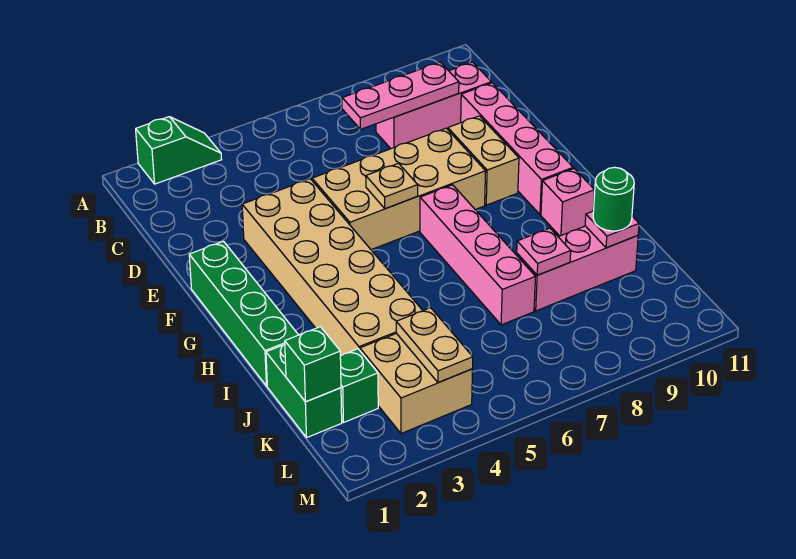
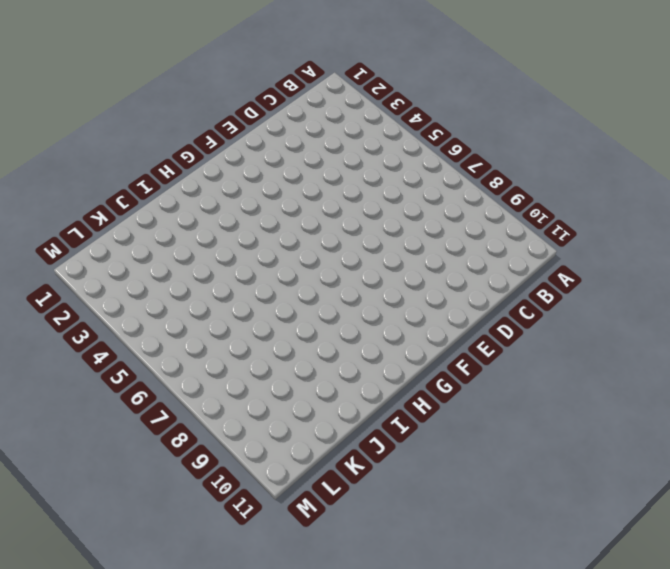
none -> green slope A2:A3 level 1 top 2
none -> pink brick C8:C10 level 1
none -> pink brick D10:G10 level 1

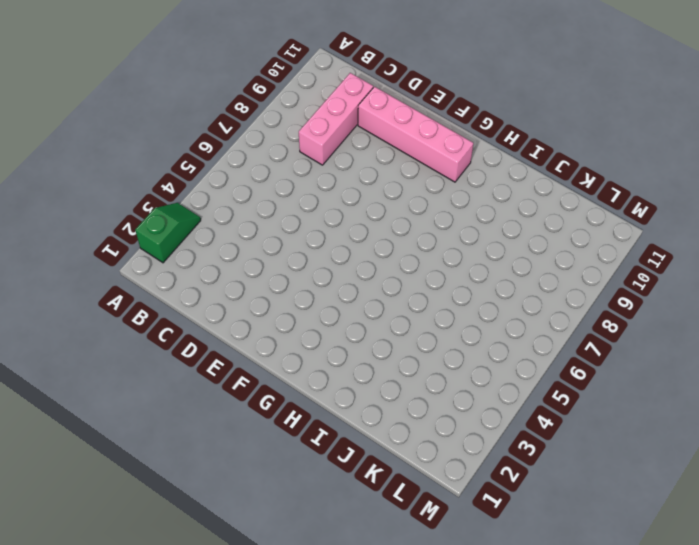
none -> tan brick E3:J4 level 1
none -> tan brick E5:F8 level 1
none -> tan brick E9:F9 level 1

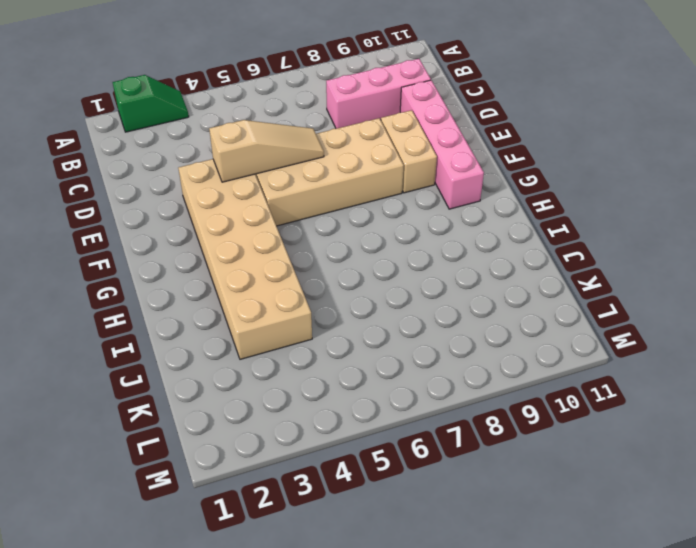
tan slope E4:E6 level 2 top 4 -> none
none -> green brick F1:I1 level 1
none -> pink brick G7:J7 level 1
none -> pink brick H10 level 1

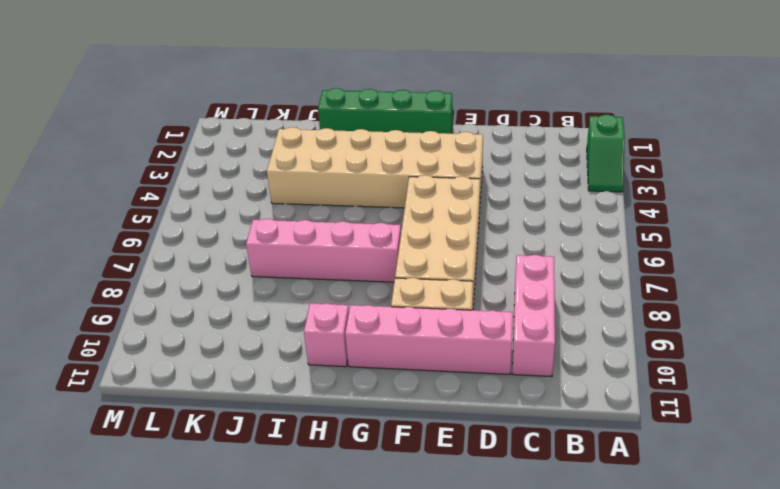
none -> green brick J1:K1 level 1
none -> pink brick J8:J10 level 1
none -> green brick K2 level 1

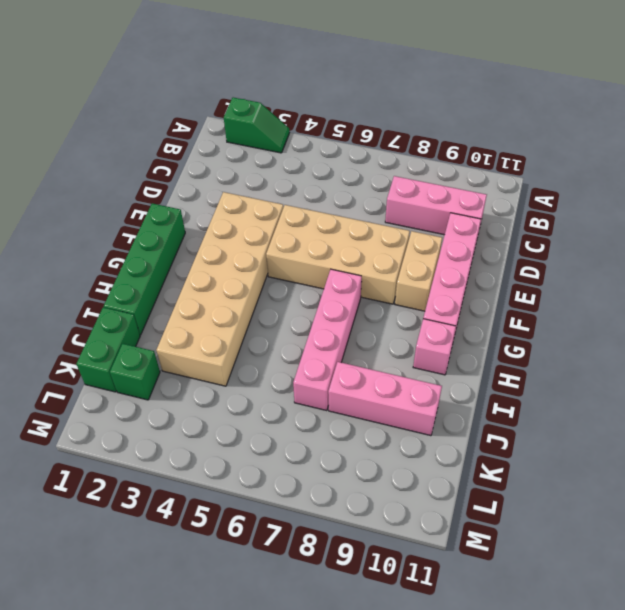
none -> tan brick K3:L4 level 1
none -> pink plate C7:C9 level 2
none -> tan plate F6 level 2

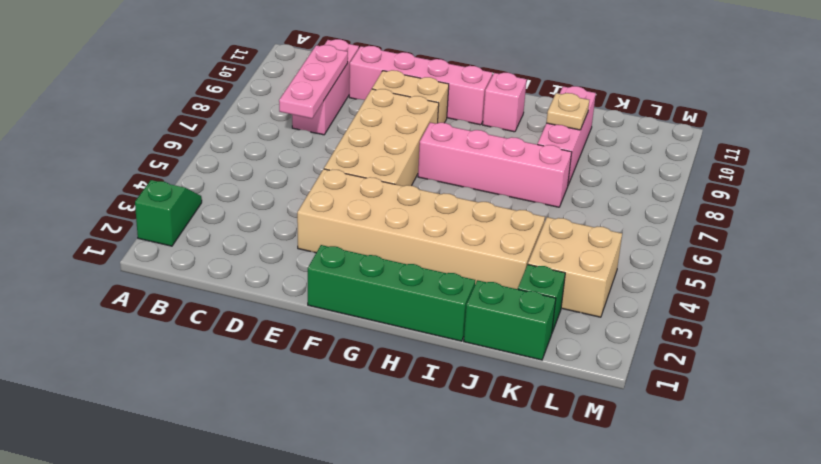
tan plate J9 level 2 -> tan plate F6 level 2
none -> pink plate J8 level 2
none -> pink plate J10 level 2
none -> green brick K1 level 2

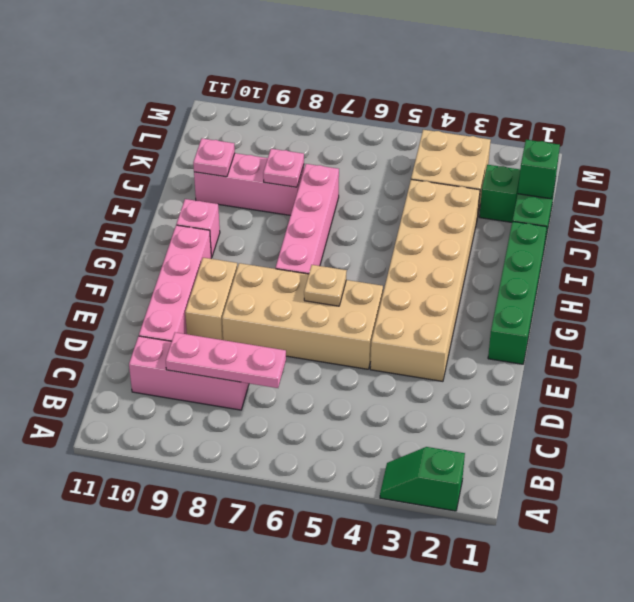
none -> tan plate K4:L4 level 2
none -> green round brick J10 level 3

